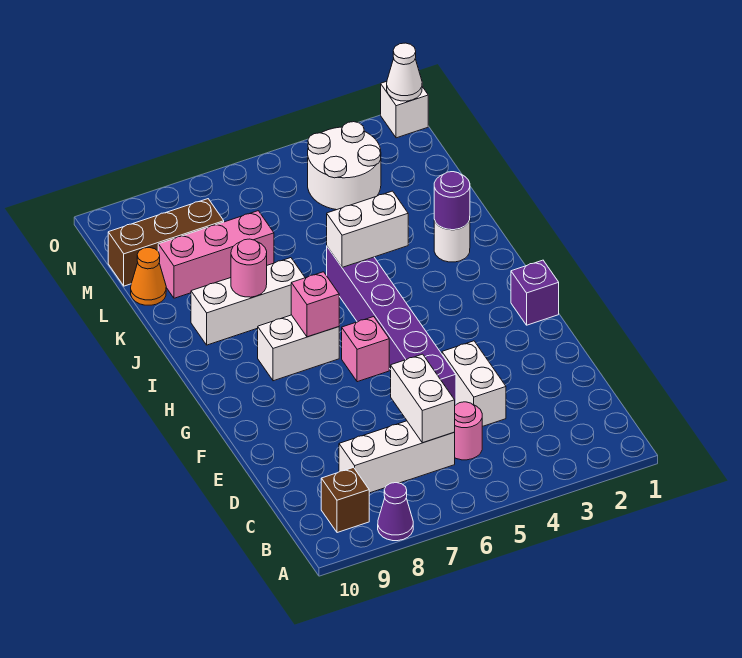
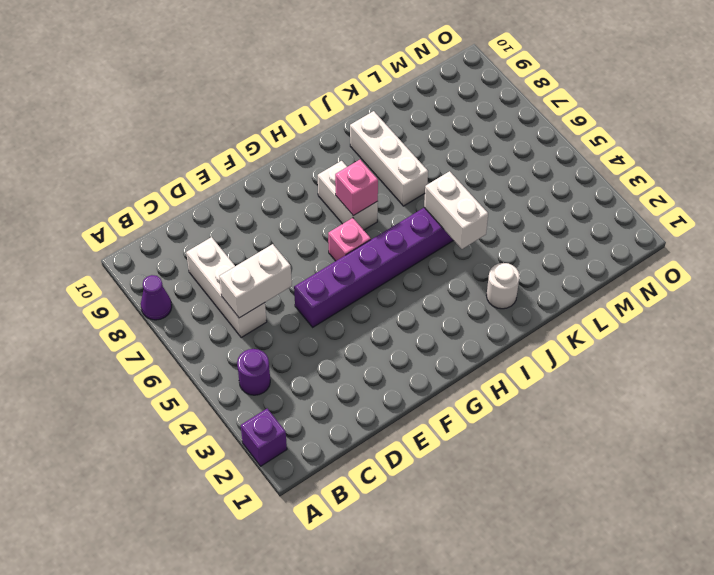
purple brick A2 level 1 -> purple brick G1 level 1
purple round brick B4 level 1 -> purple round brick J2 level 2
none -> brown brick B9 level 1
none -> pink round brick C5 level 1
none -> white brick D4:E4 level 1

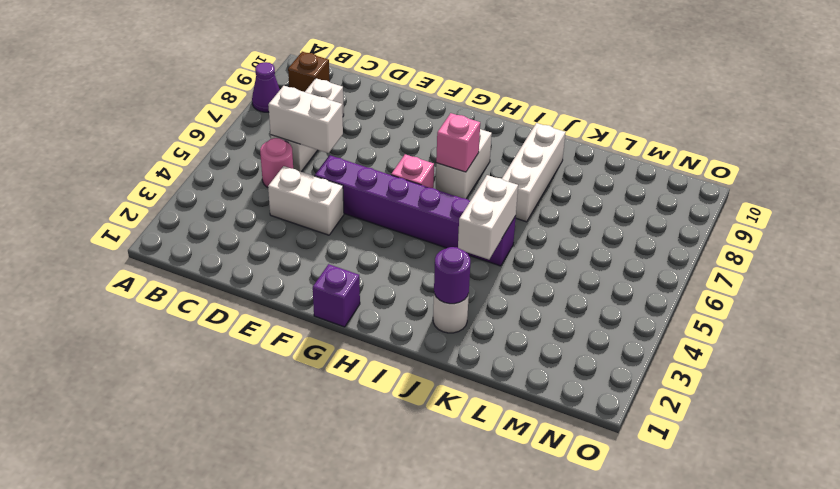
none -> pink brick L7:L9 level 1
none -> orange cone L10 level 1
none -> white round brick M3:N4 level 1

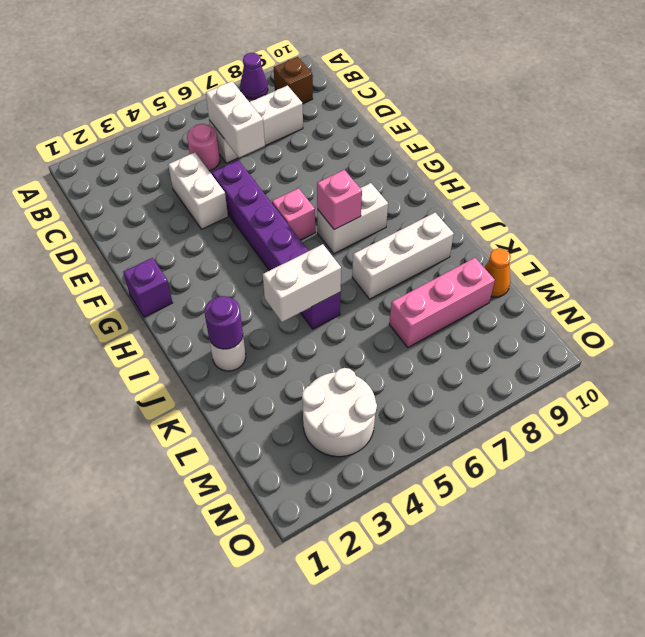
none -> brown brick M8:M10 level 1
none -> white brick O1 level 1
none -> pink round brick J8 level 2

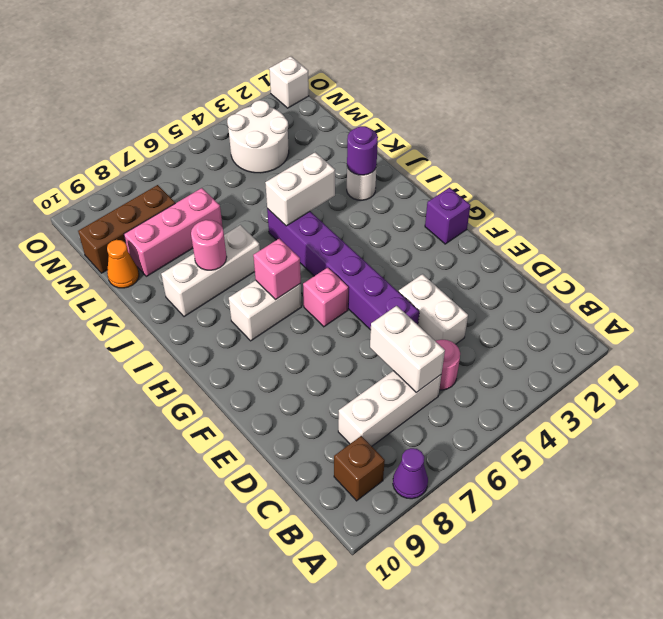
none -> white cone O1 level 2

